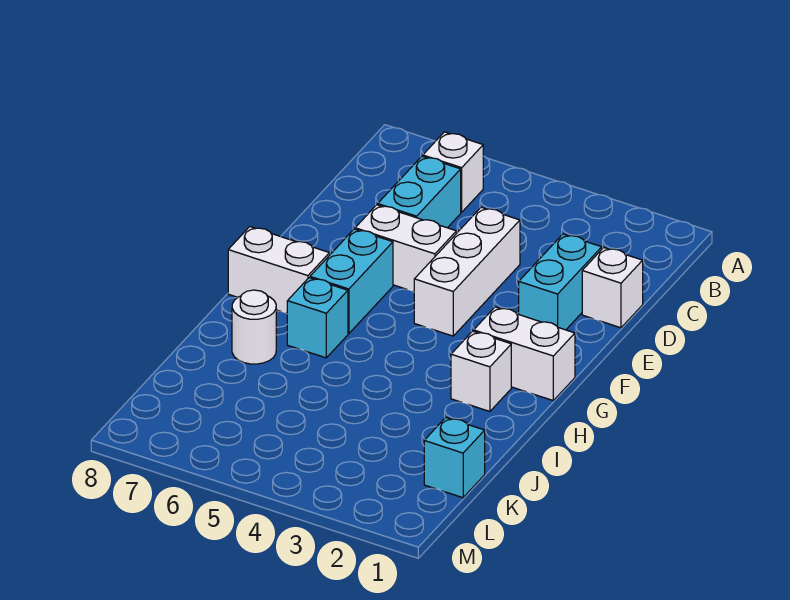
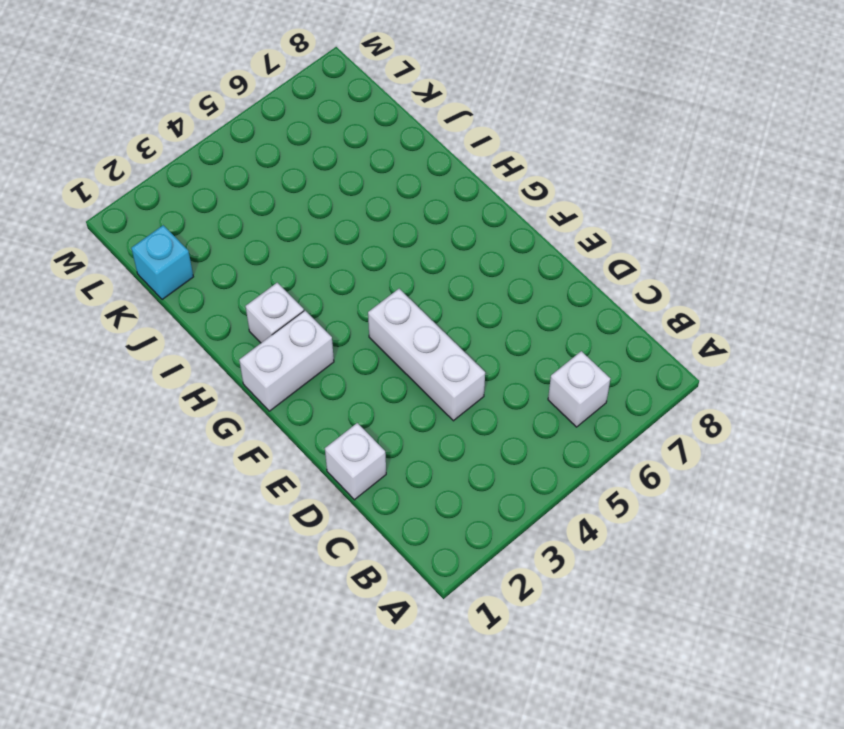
none -> cyan brick C6:D6 level 1
none -> cyan brick D2:E2 level 1
none -> white brick E5:E6 level 1

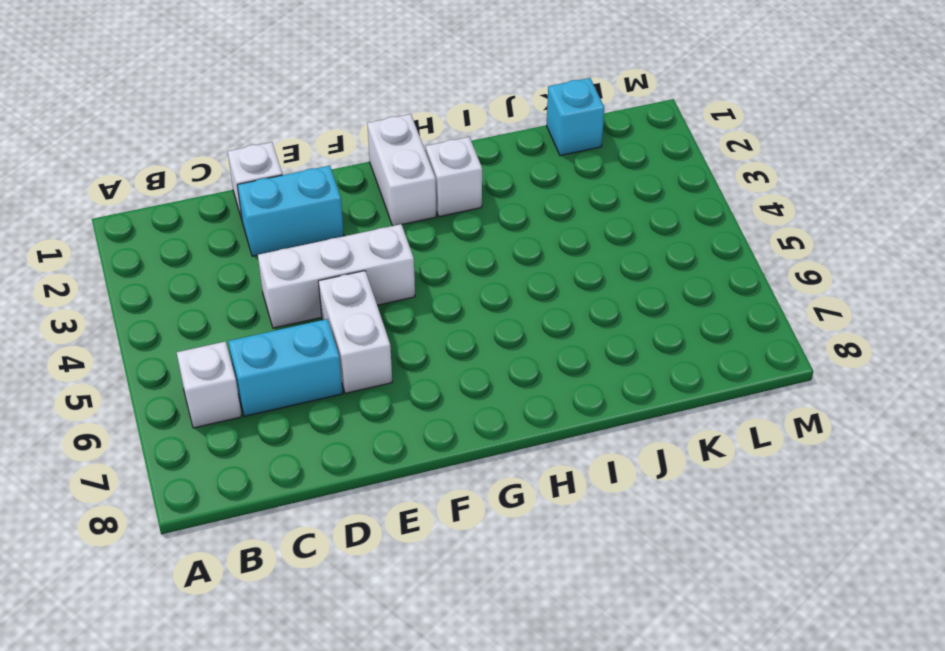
none -> cyan brick F6:G6 level 1
none -> white brick G7:G8 level 1
none -> cyan brick H6 level 1

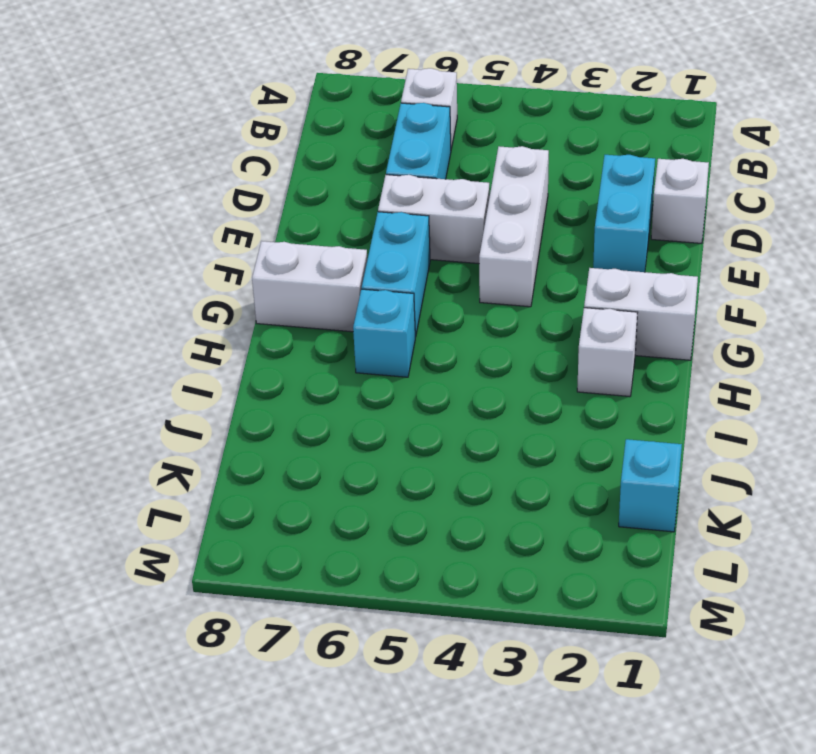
none -> white round brick I7 level 1

